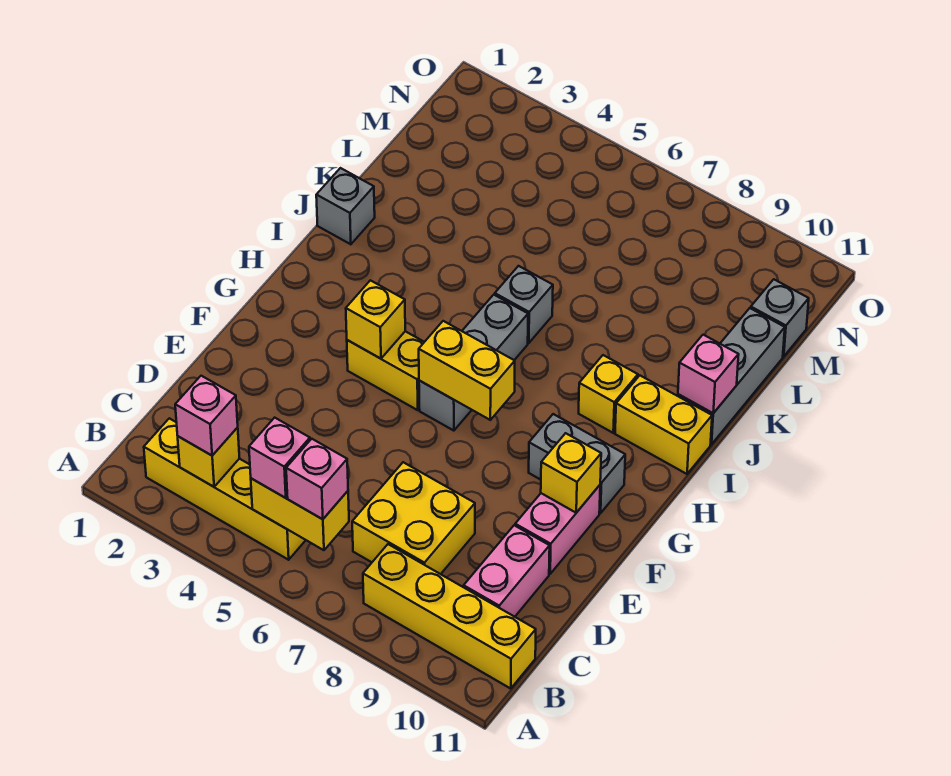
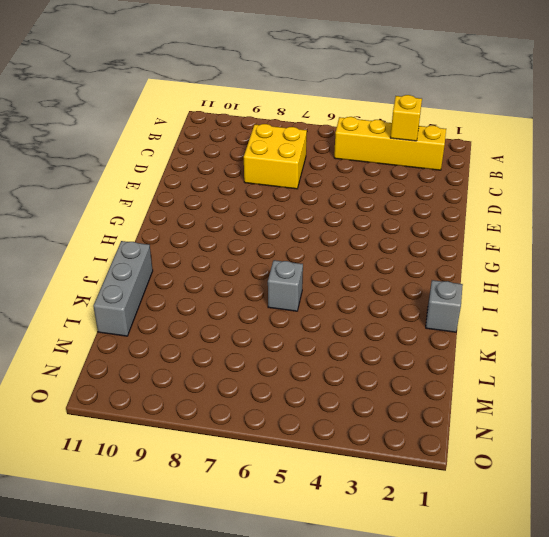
none -> yellow brick B8:B11 level 1
none -> pink brick C10:D10 level 1
none -> pink brick E10:F10 level 1

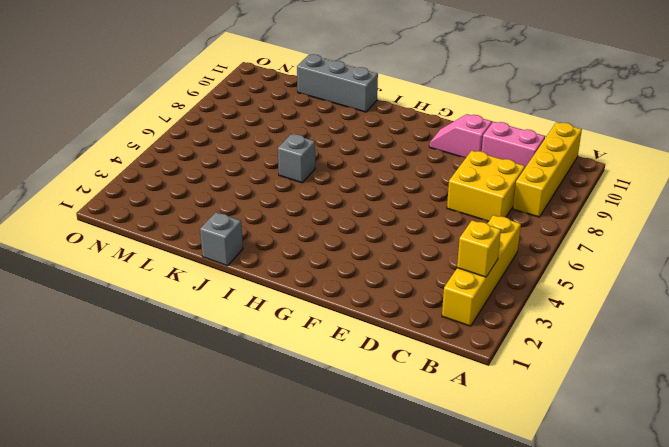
pink slope E10:F10 level 1 top E -> pink brick E10:F10 level 1
none -> yellow brick G4:G5 level 1
none -> grey brick G6:I6 level 1
none -> grey brick G9:G10 level 1

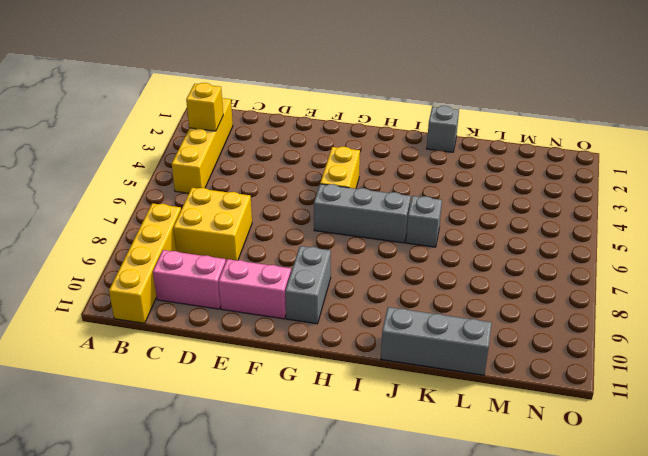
none -> yellow brick I9 level 1
none -> yellow brick I10:I11 level 1
none -> grey brick M11 level 1

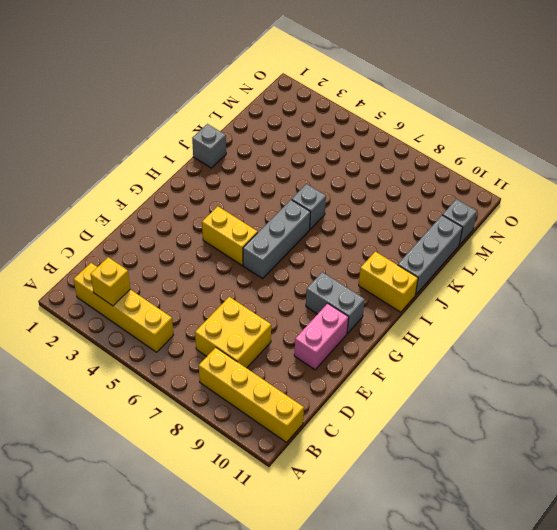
none -> pink brick C10:D10 level 1
none -> yellow brick I9 level 1
none -> yellow brick B5:B6 level 2

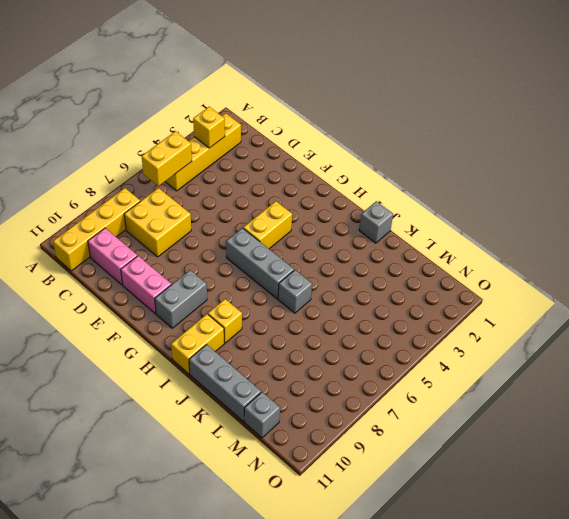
none -> yellow brick F10 level 2
none -> yellow brick G4 level 2
none -> yellow brick G6:G7 level 2

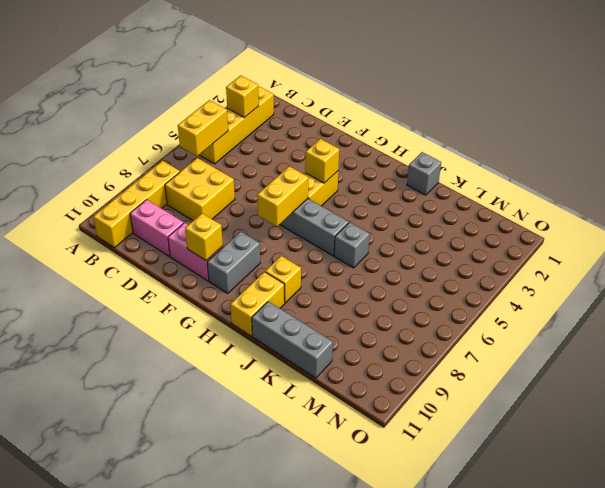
none -> grey brick M11 level 1
none -> pink brick J11 level 2
none -> pink brick B3 level 3

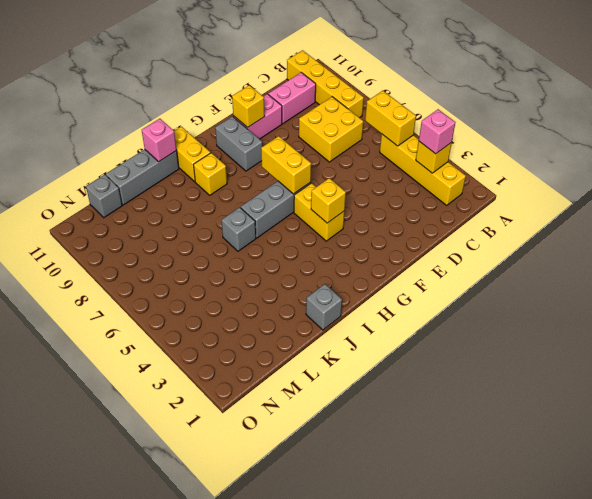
none -> pink brick B5 level 3
none -> pink brick B6 level 3

